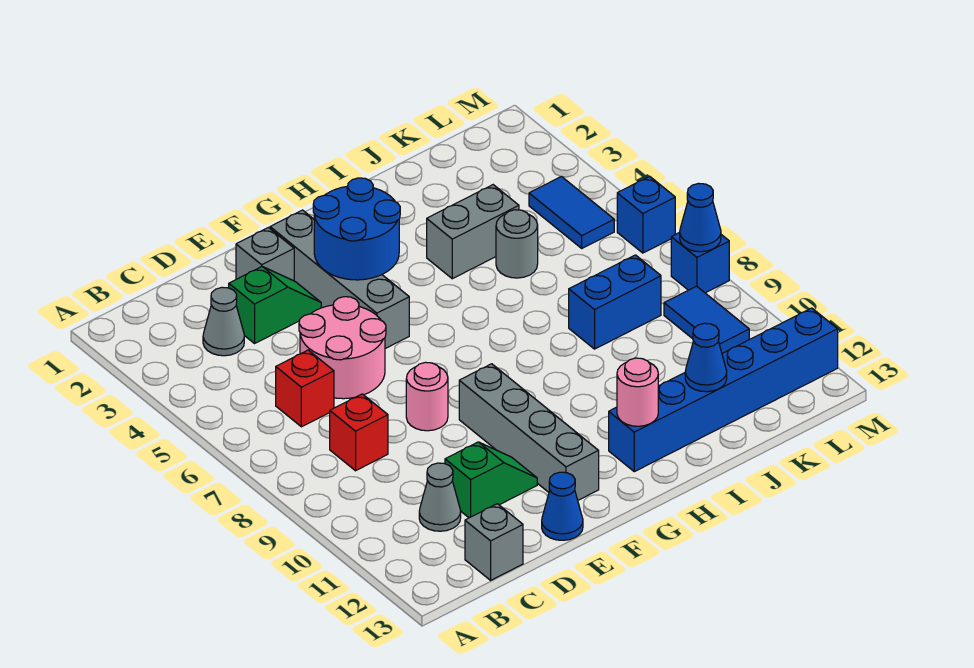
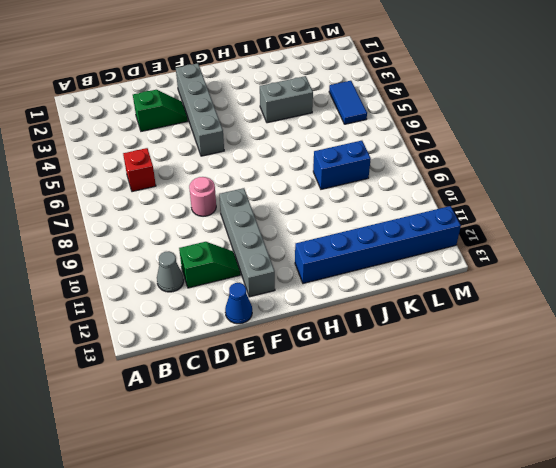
none -> grey cone C3 level 1
none -> red brick C8 level 1
none -> grey brick C13 level 1

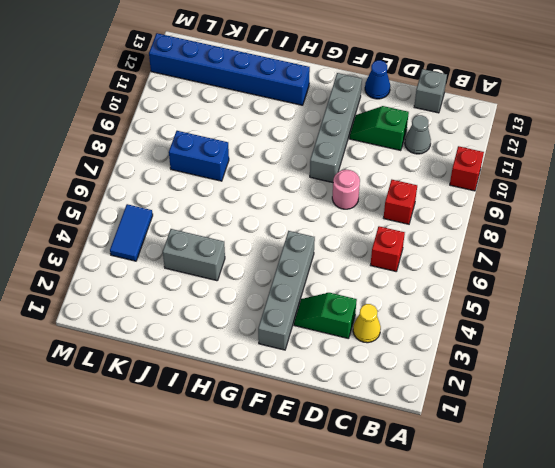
red brick A10 level 1 -> none
yellow cone C3 level 1 -> grey cone C3 level 1
none -> pink round brick D5:E6 level 1
none -> grey brick E2 level 1
none -> grey round brick J5 level 1

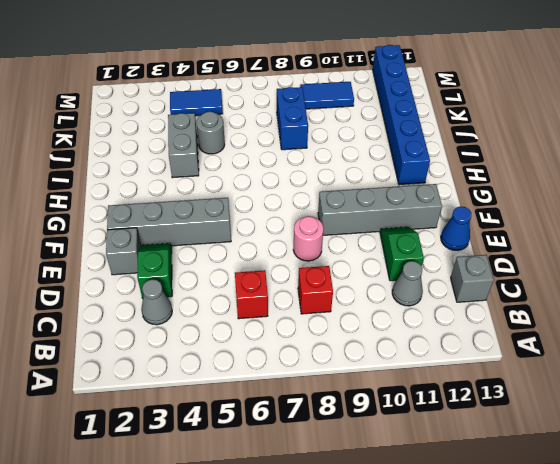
none -> pink round brick D5:E6 level 1
none -> blue brick M6 level 1
none -> blue brick M8 level 1

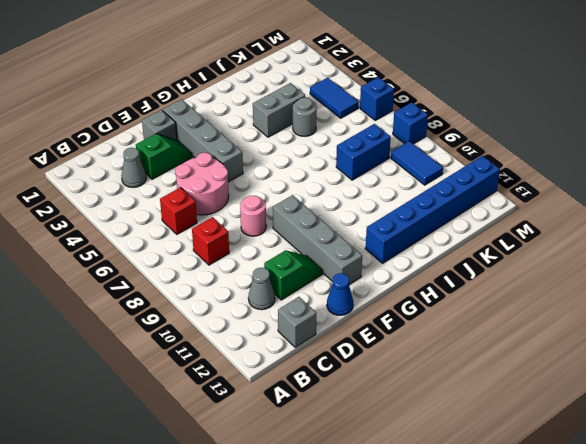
none -> blue round brick F3:G4 level 2
none -> pink round brick H12 level 2
none -> blue cone J12 level 2

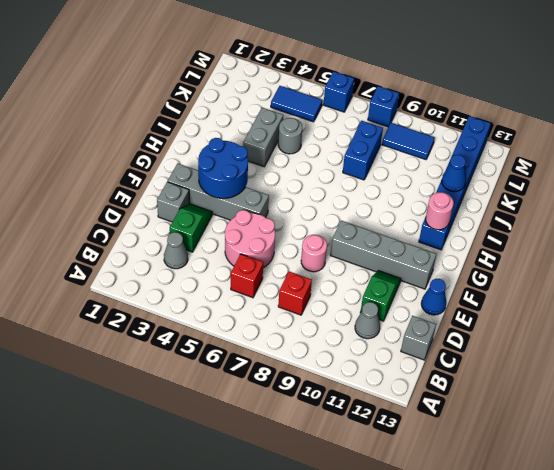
none -> blue cone M8 level 2

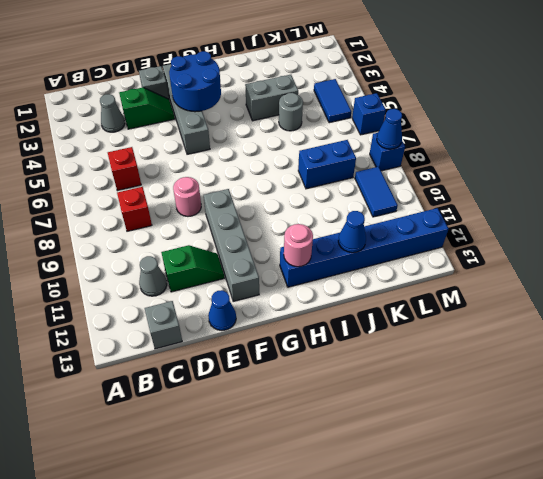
none -> pink round brick D5:E6 level 1

